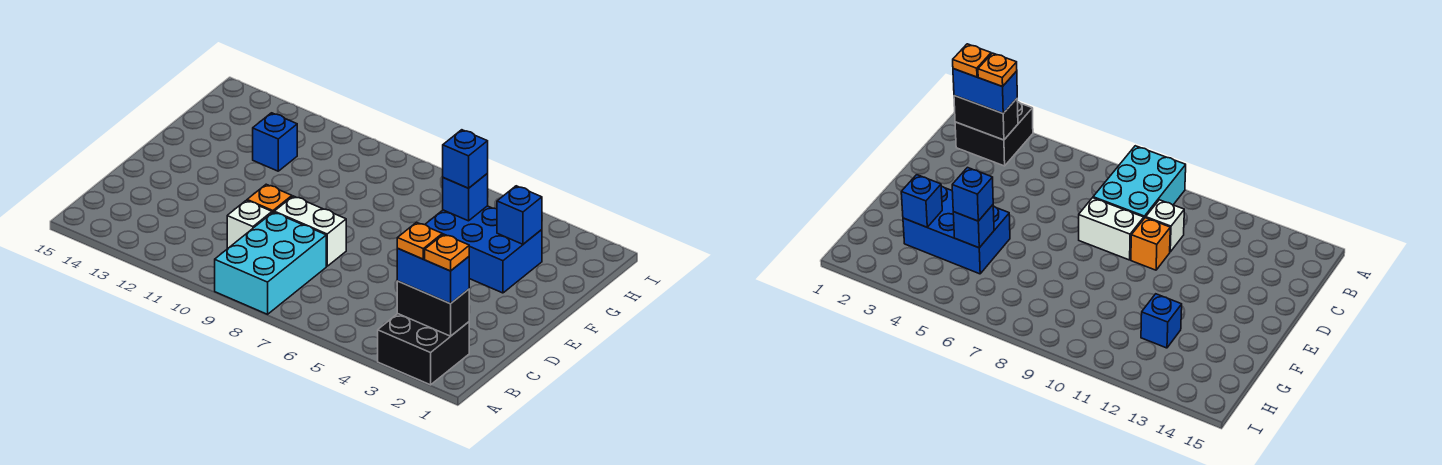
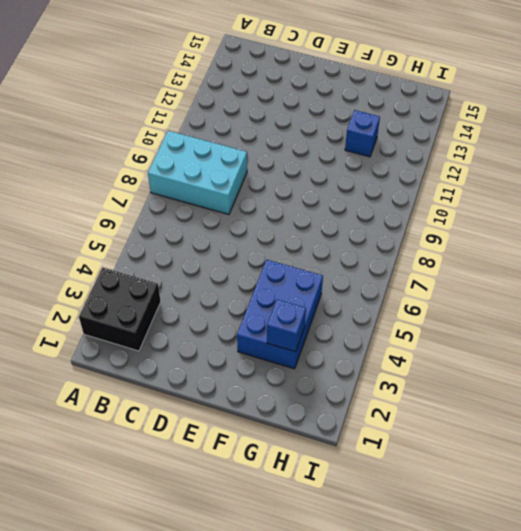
none -> white brick C10 level 1
none -> white brick D8:D9 level 1
none -> orange brick D10 level 1

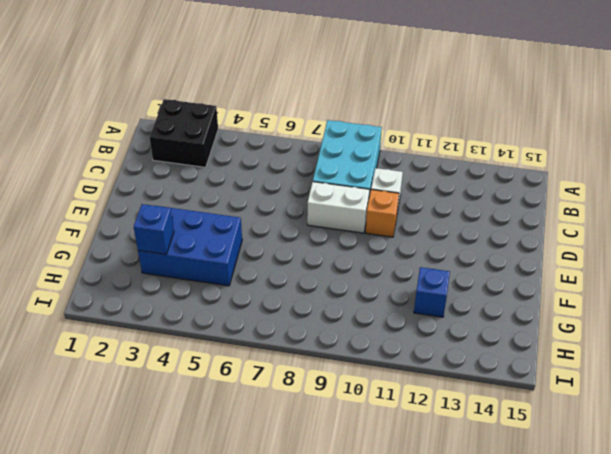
none -> black brick B2:B3 level 2
none -> blue brick G5 level 2
none -> blue brick B2:B3 level 3

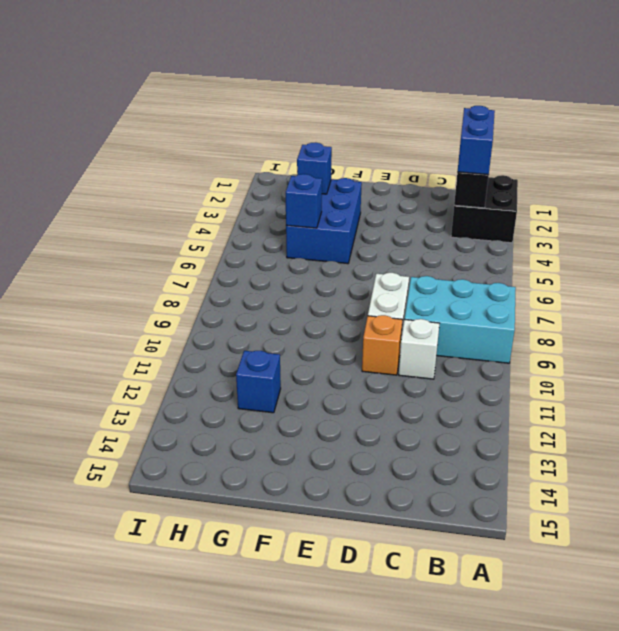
none -> blue brick G5 level 3
none -> orange plate B2 level 4
none -> orange plate B3 level 4

